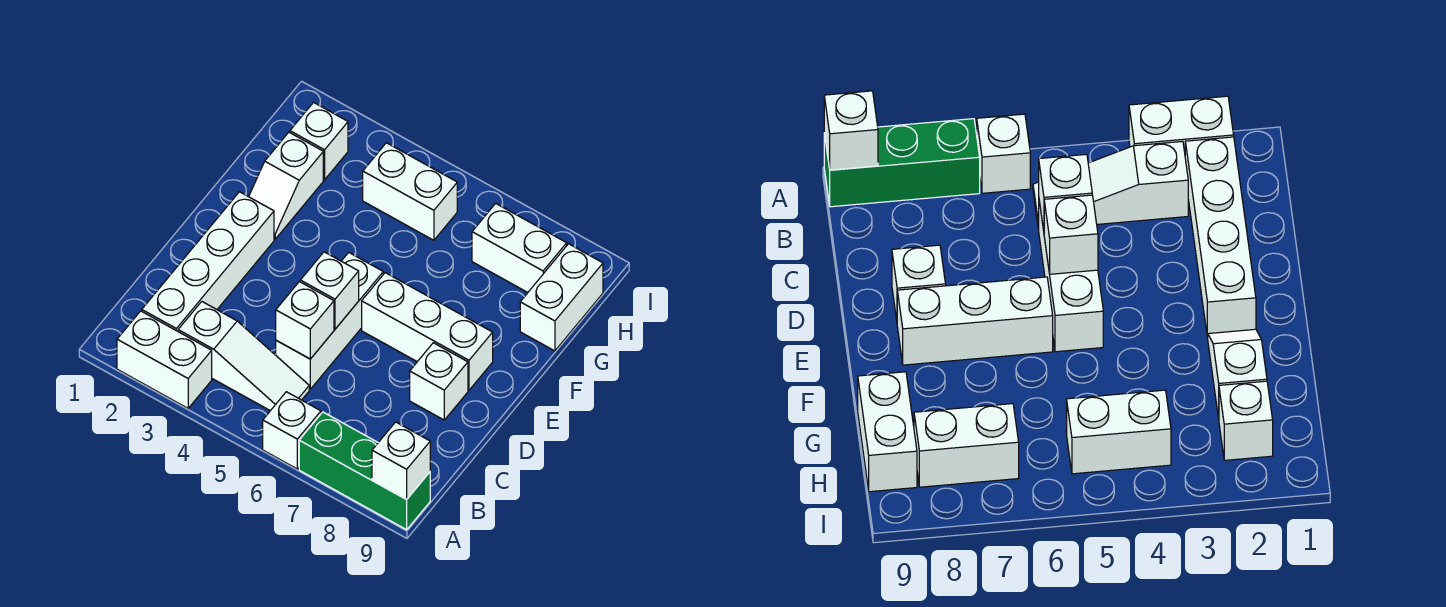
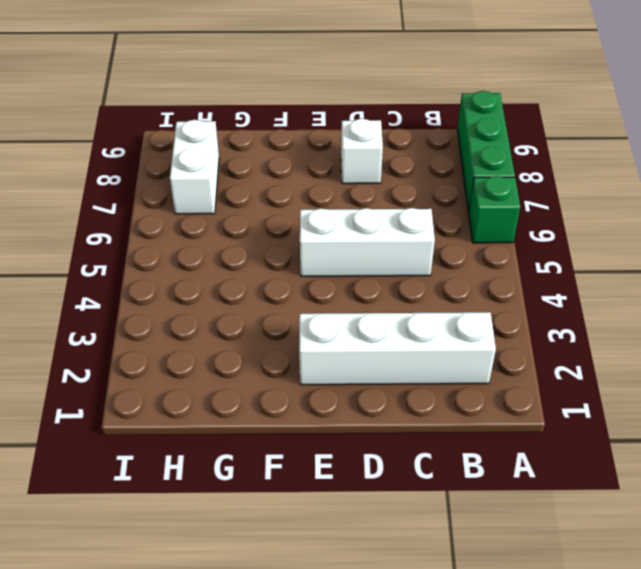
green brick A6 level 1 -> white brick A6 level 1
none -> white brick A2:A3 level 1
none -> white slope B3:B5 level 1 top 3
none -> white brick E6:E8 level 1

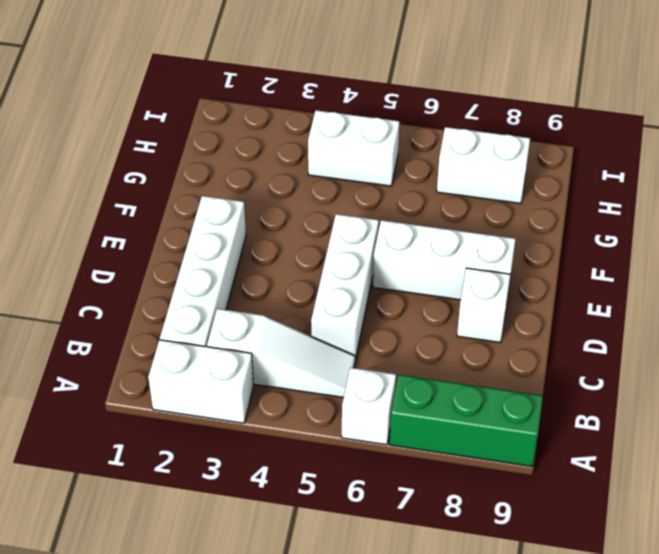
none -> white slope F2:G2 level 1 top G
none -> white brick G9:H9 level 1
none -> white brick H2 level 1

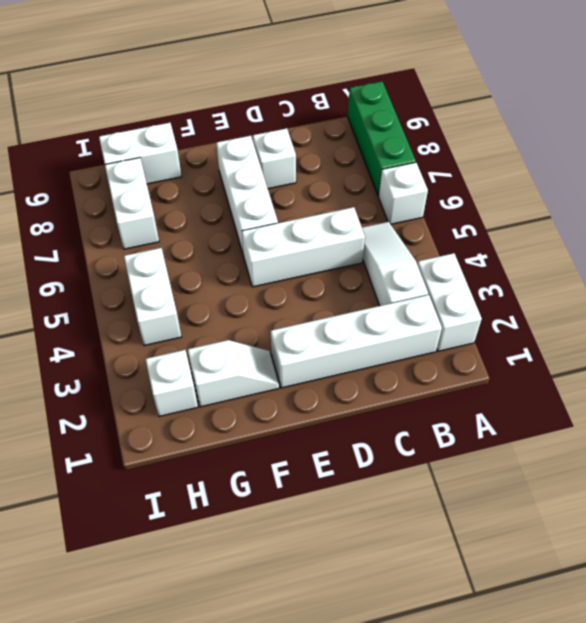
none -> white brick A9 level 2
none -> white brick C5 level 2
none -> white brick D5 level 2

